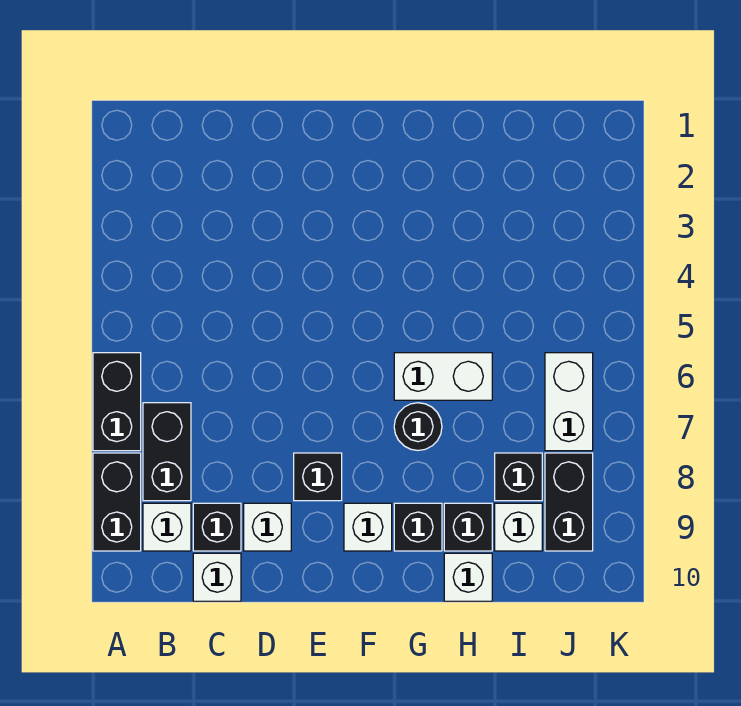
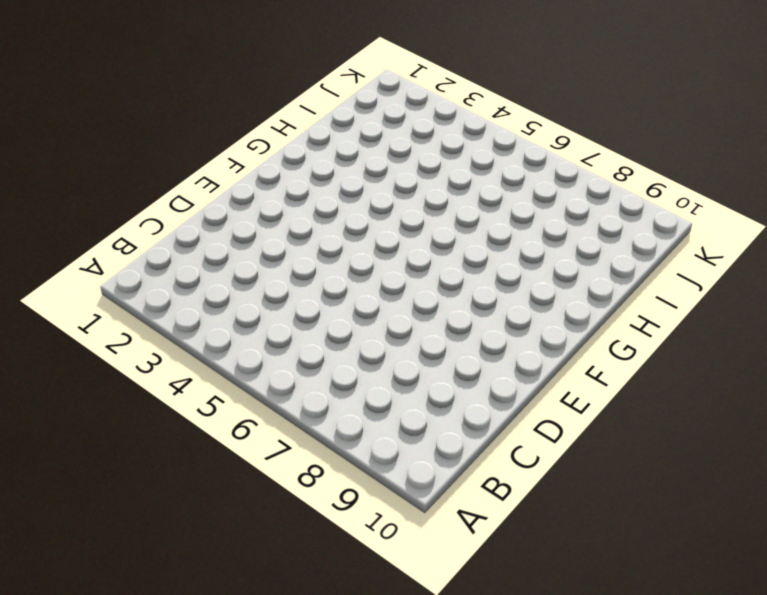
none -> black brick A6:A7 level 1
none -> black brick A8:A9 level 1
none -> black brick B7:B8 level 1

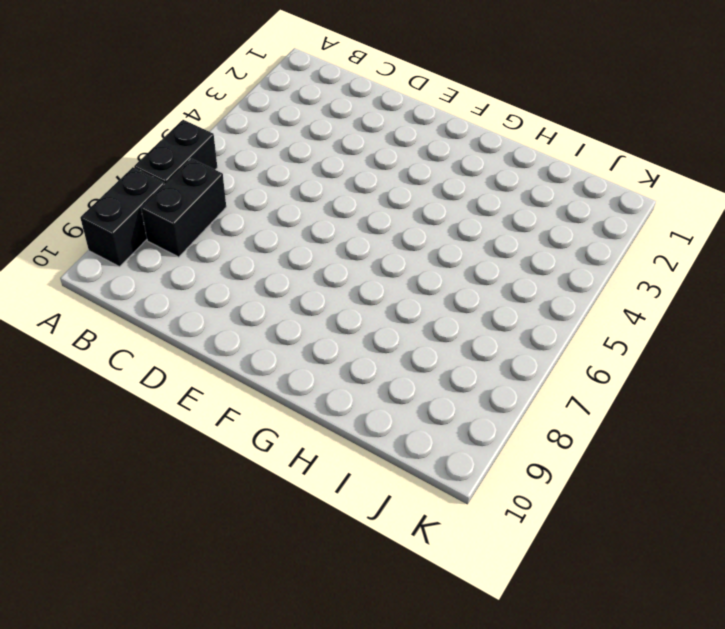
none -> white brick B9 level 1
none -> black brick C9 level 1
none -> white brick C10 level 1

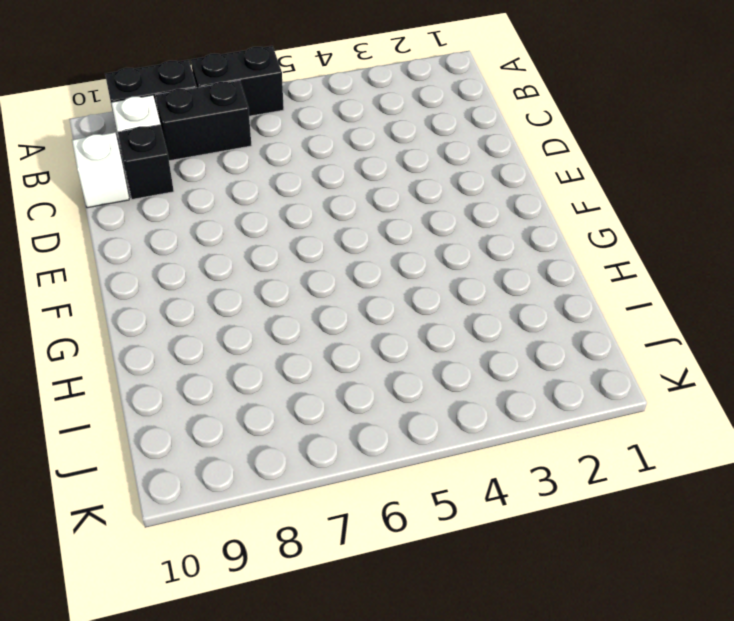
none -> white brick D9 level 1
none -> black brick E8 level 1
none -> white brick F9 level 1

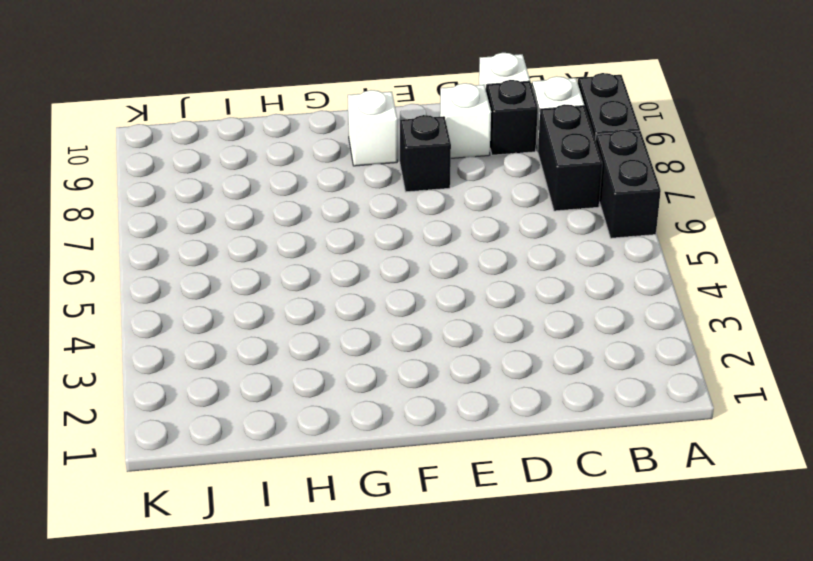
none -> white brick G6:H6 level 1
none -> black round brick G7 level 1
none -> black brick G9 level 1

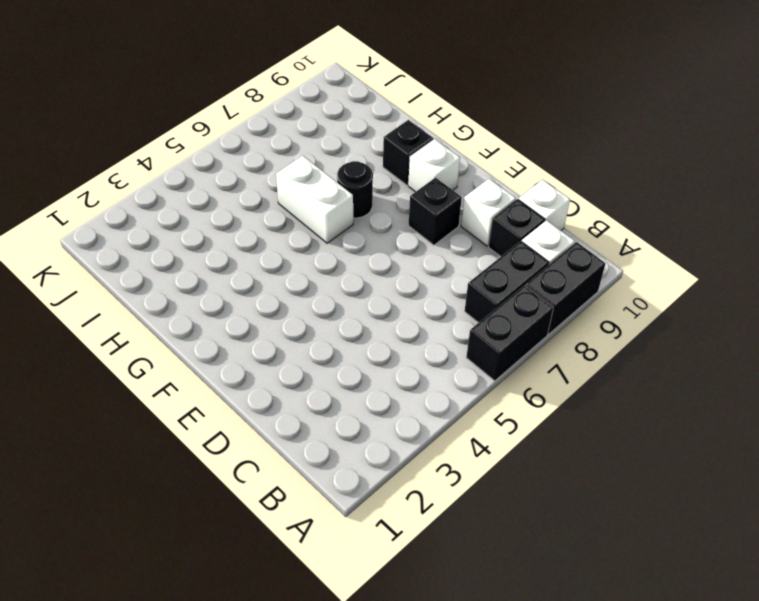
none -> black brick H9 level 1
none -> white brick H10 level 1
none -> black brick I8 level 1

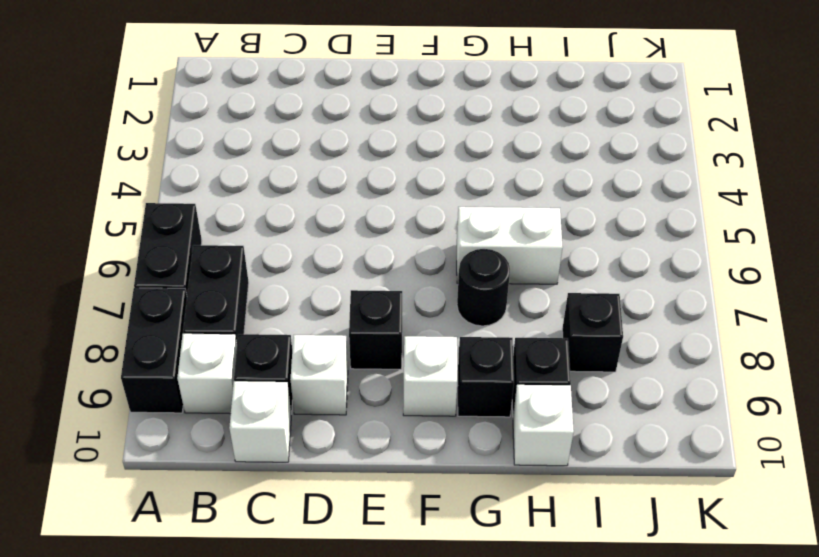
none -> white brick I9 level 1
none -> white brick J6:J7 level 1
none -> black brick J8:J9 level 1

